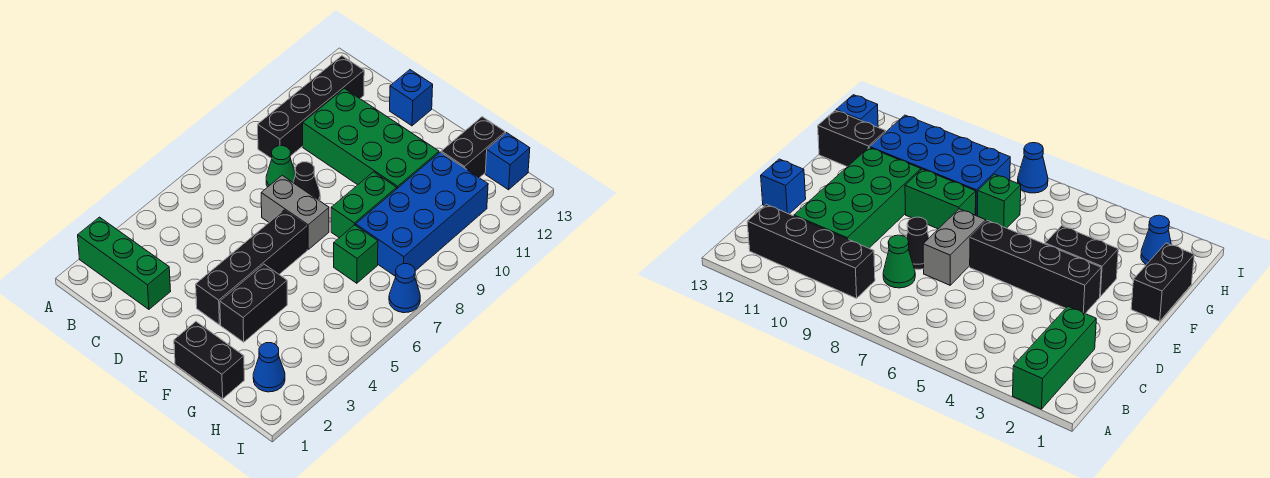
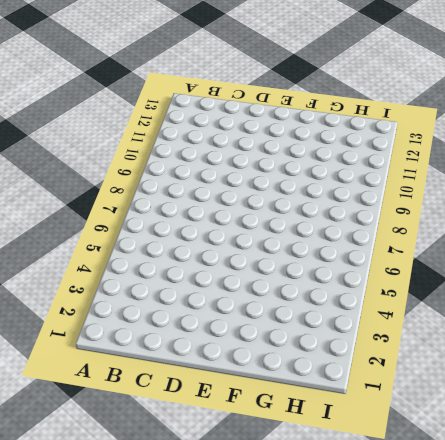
none -> green brick A2:C2 level 1
none -> black brick B9:B12 level 1
none -> green cone C8 level 1

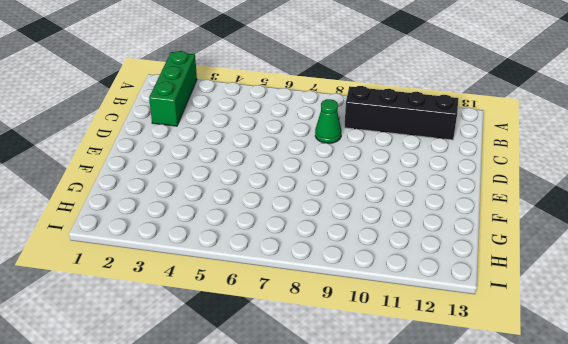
none -> green brick C10:F11 level 1
none -> grey brick D7:E7 level 1
none -> black cone D8 level 1

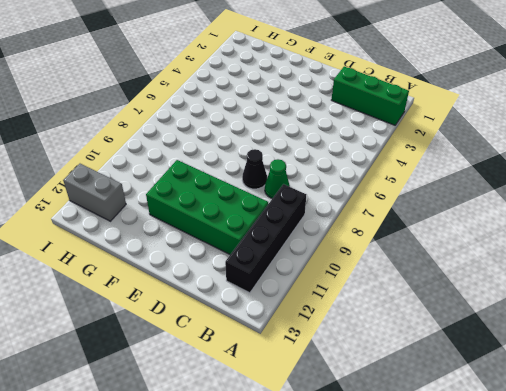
grey brick H12:I12 level 1 -> grey brick D7:E7 level 1
none -> blue brick D13 level 1
none -> black brick E3:E6 level 1
none -> black brick F1:G1 level 1

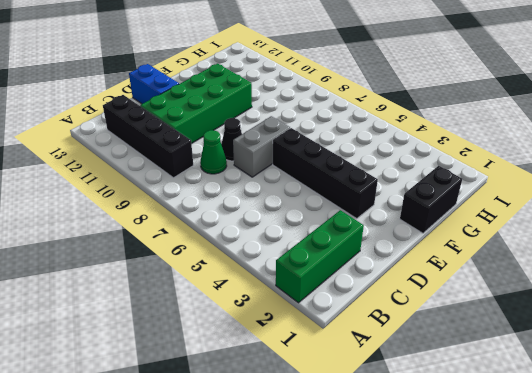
blue brick D12:D13 level 1 -> blue brick D13 level 1
none -> black brick F3:F4 level 1
none -> green brick F8:F9 level 1
none -> green brick G7 level 1

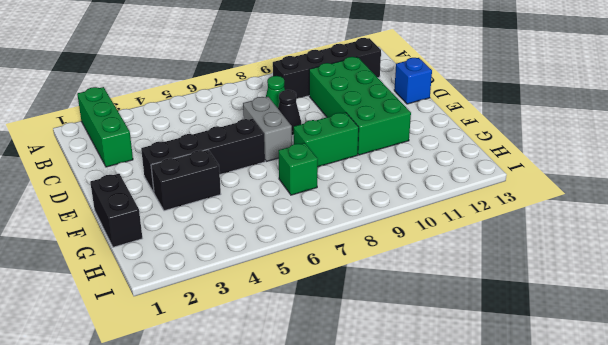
none -> blue brick G8:H11 level 1
none -> black brick G12:G13 level 1
none -> blue cone H2 level 1

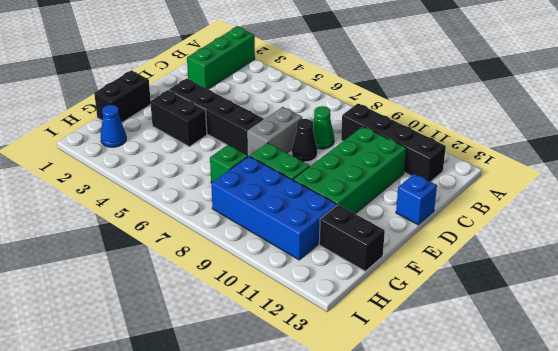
none -> blue brick H13 level 1
none -> blue cone I7 level 1

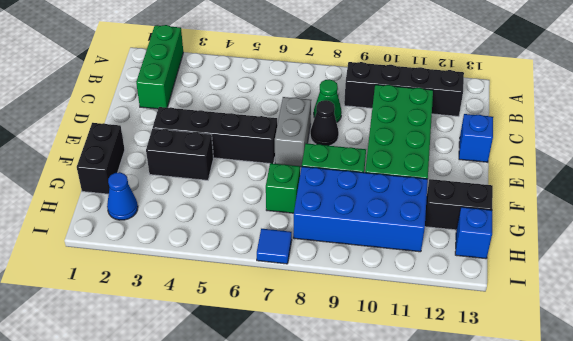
blue tile I7 level 1 -> blue cone I7 level 1

